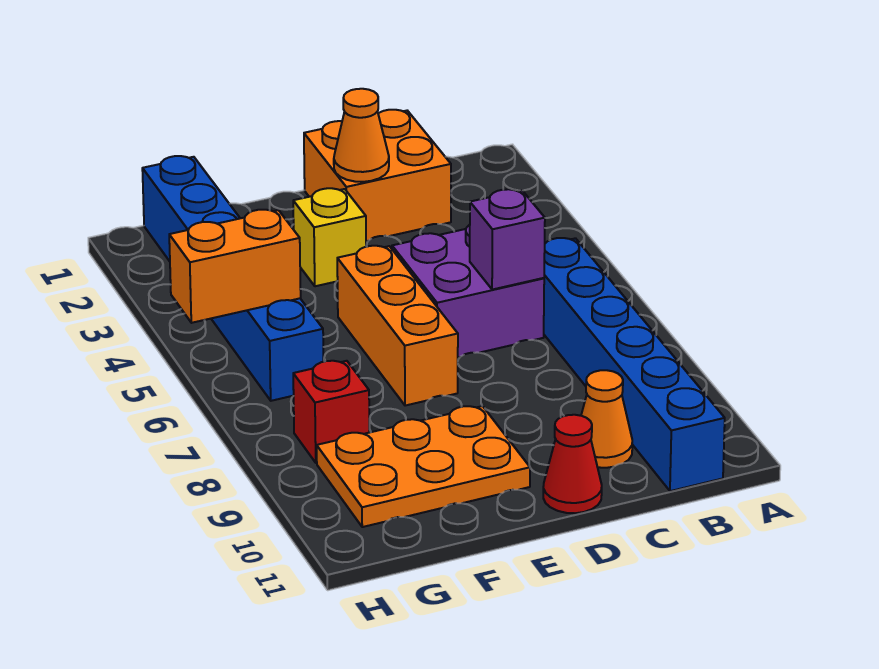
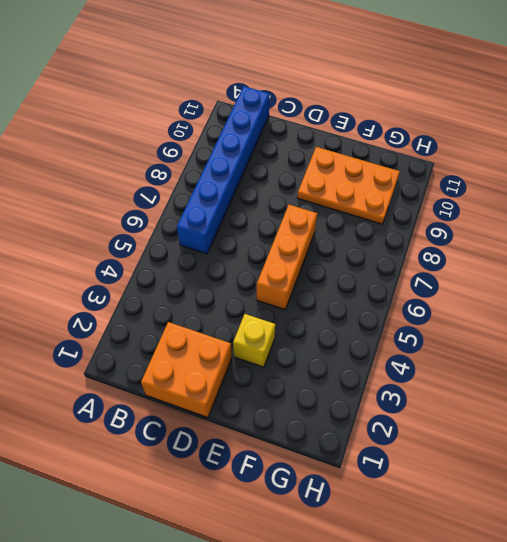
none -> purple brick C5:D6 level 1
none -> orange cone C10 level 1
none -> red cone D11 level 1

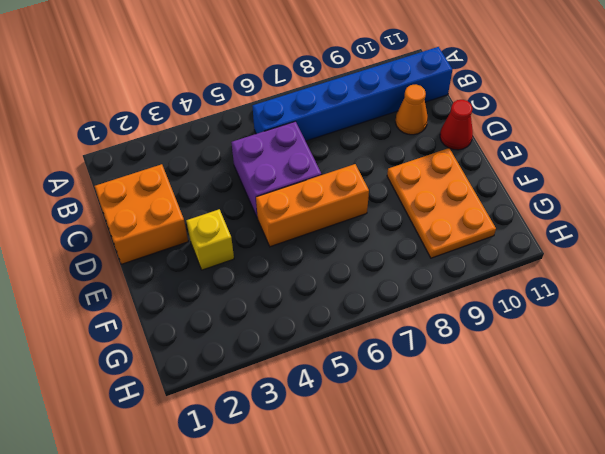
none -> blue brick G1:G6 level 1
none -> red brick G8 level 1
none -> purple brick C6 level 2

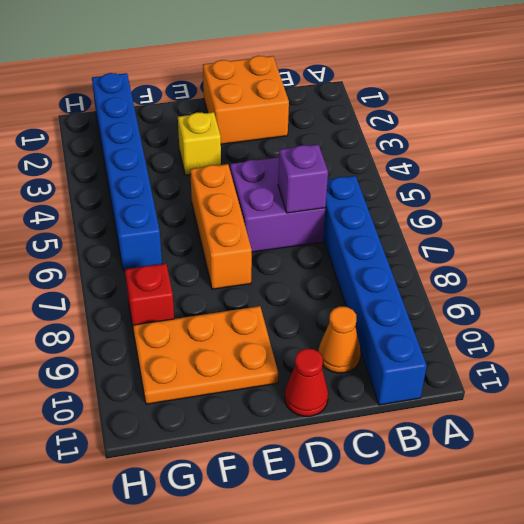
none -> orange cone D2 level 2
none -> orange brick G5:H5 level 2

